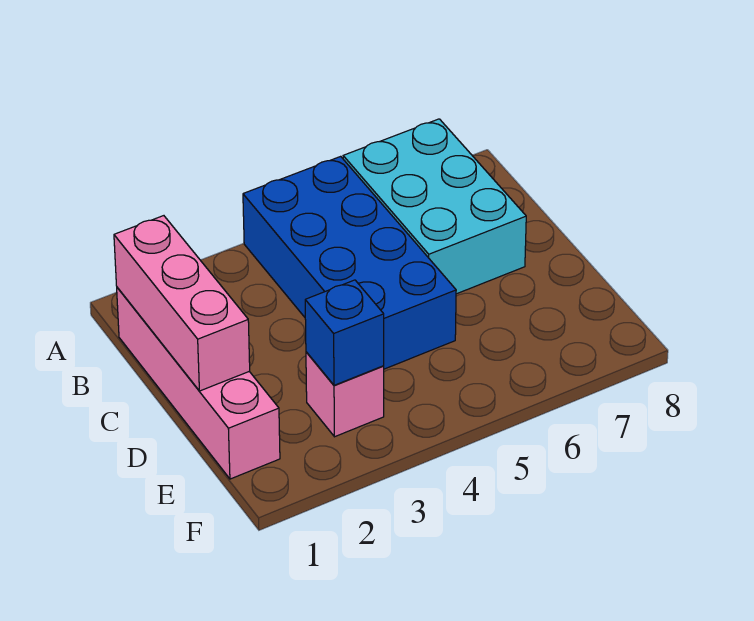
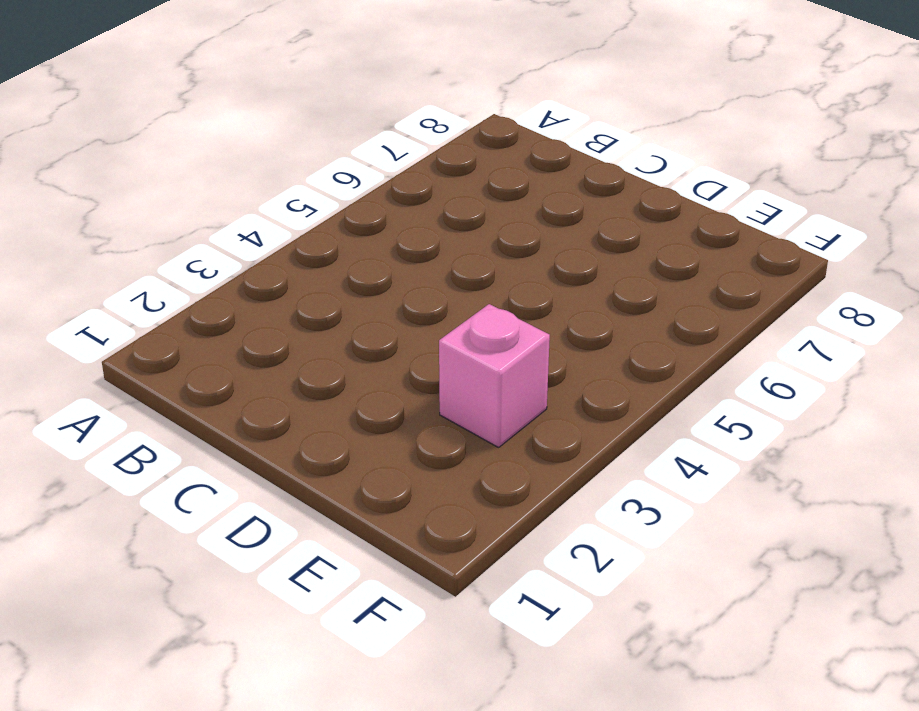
none -> blue brick A4:D5 level 1
none -> cyan brick A6:C7 level 1

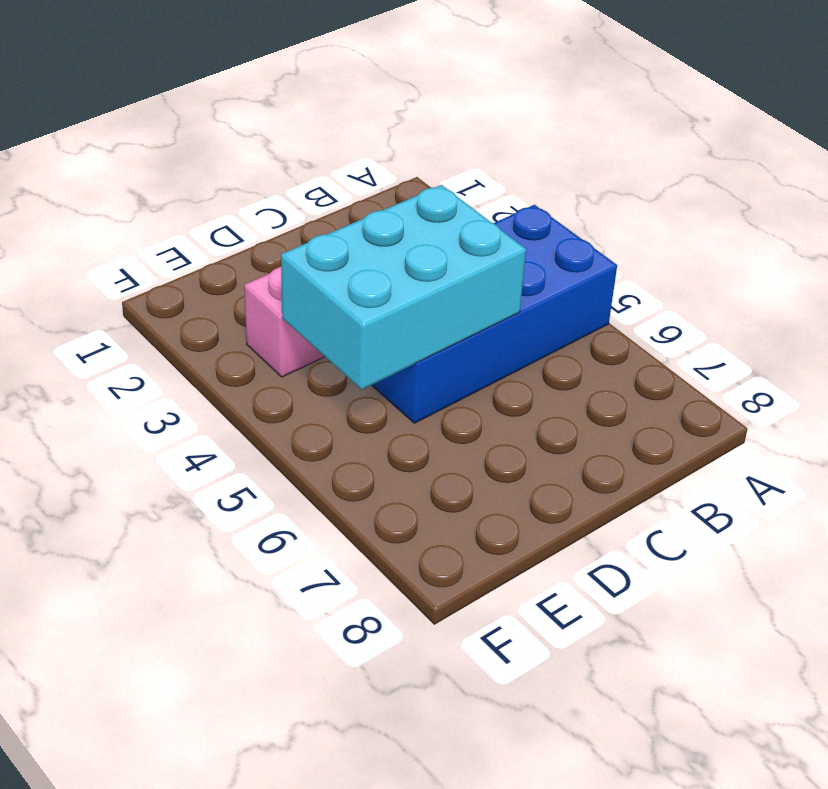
cyan brick C4:E5 level 2 -> cyan brick A6:C7 level 1
none -> pink brick B1:E1 level 1
none -> pink brick B1:D1 level 2

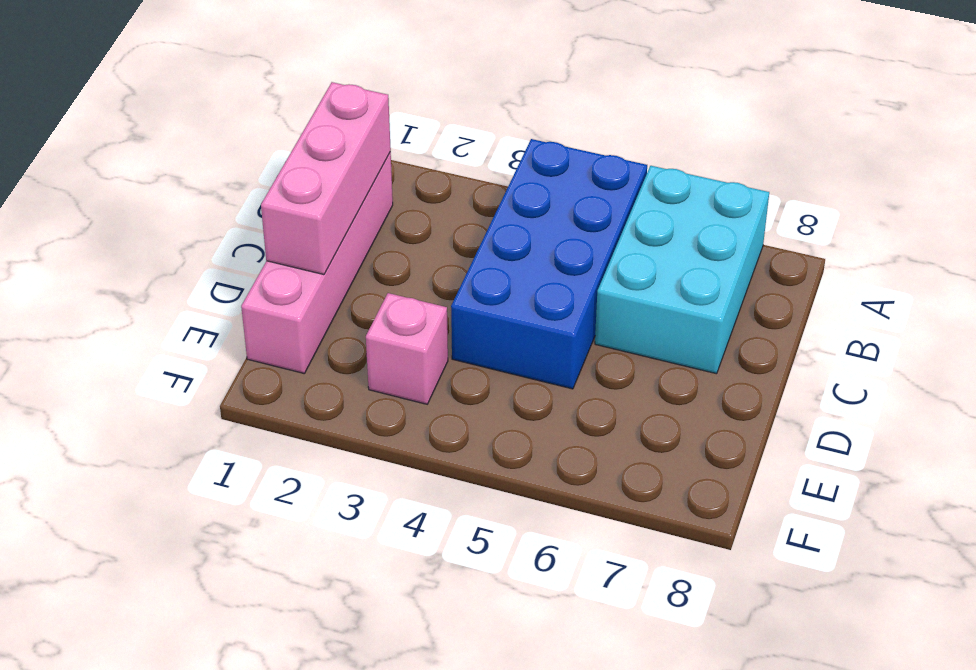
none -> blue brick E3 level 2

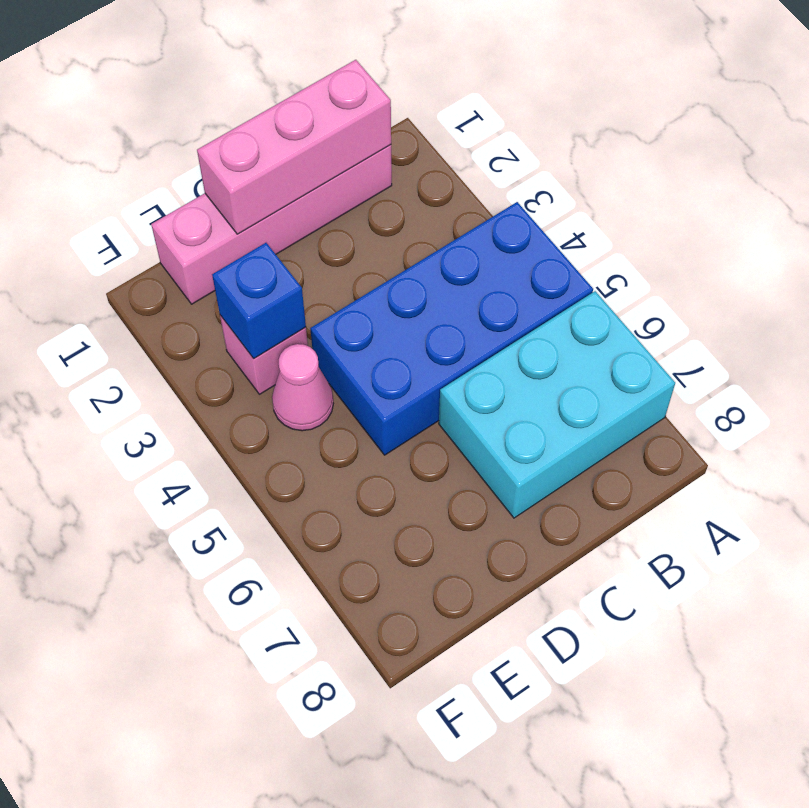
pink cone E4 level 1 -> none

